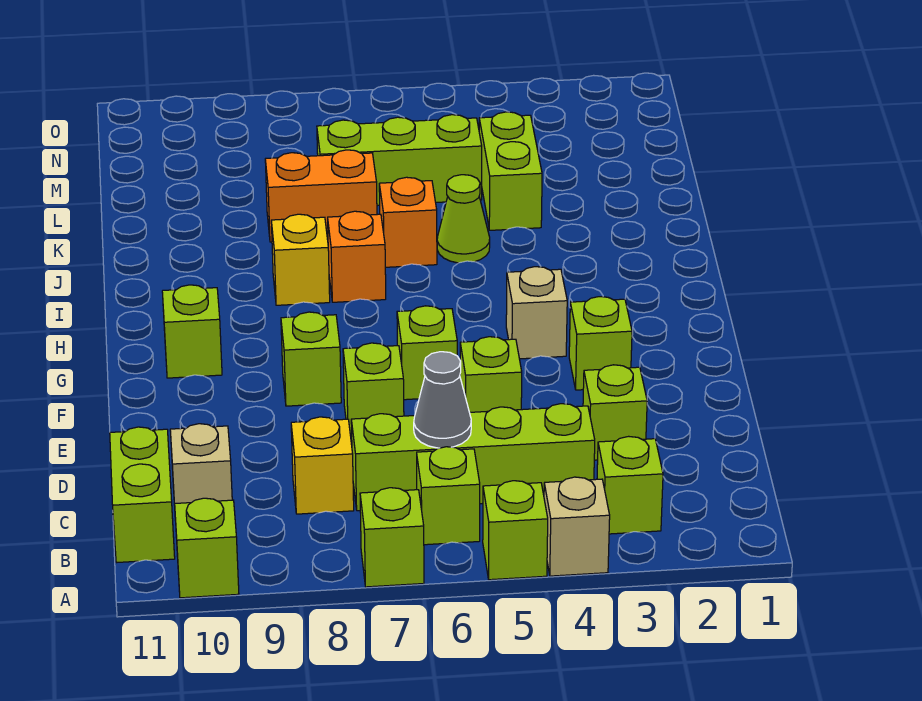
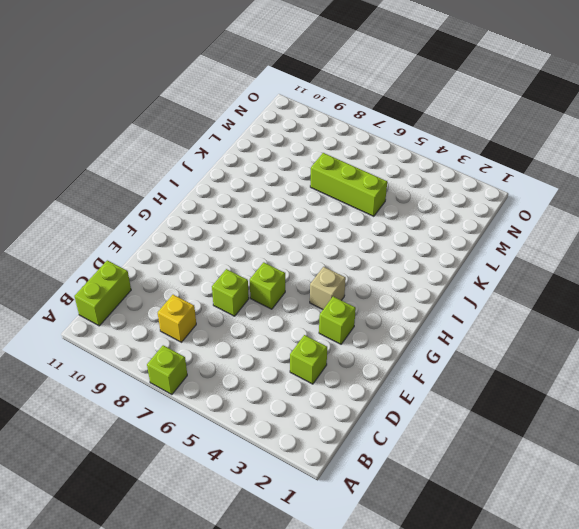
none -> tan brick A4 level 1
none -> lime brick A5 level 1
none -> lime brick A10 level 1

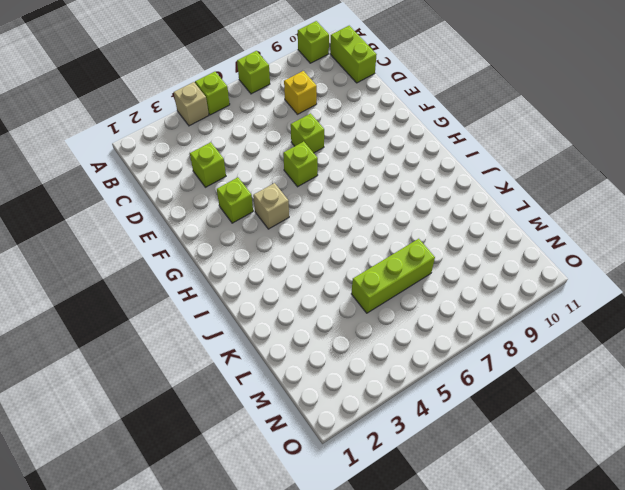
none -> lime brick B3 level 1
none -> lime brick B6 level 1
none -> lime brick C4:C7 level 1

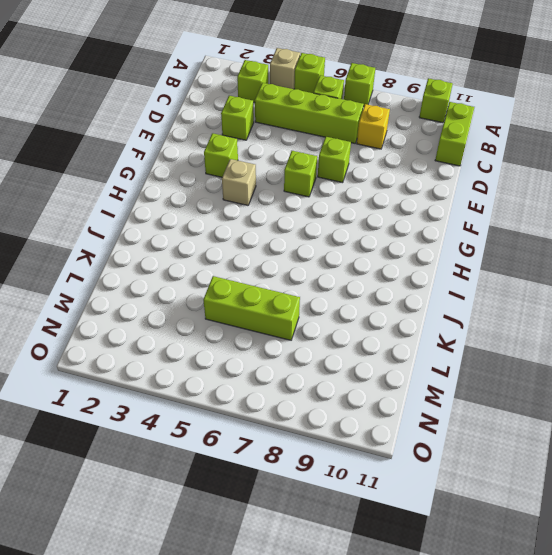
none -> tan brick C10 level 1
none -> lime brick E5 level 1
none -> lime brick F8 level 1

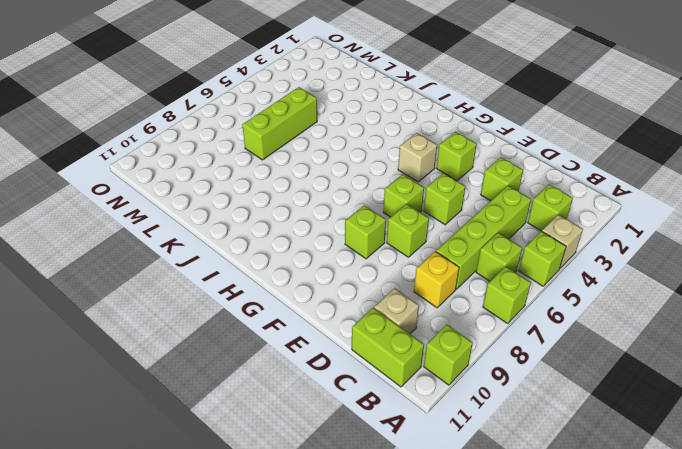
none -> lime brick G10 level 1
none -> orange brick I7 level 1
none -> yellow brick I8 level 1

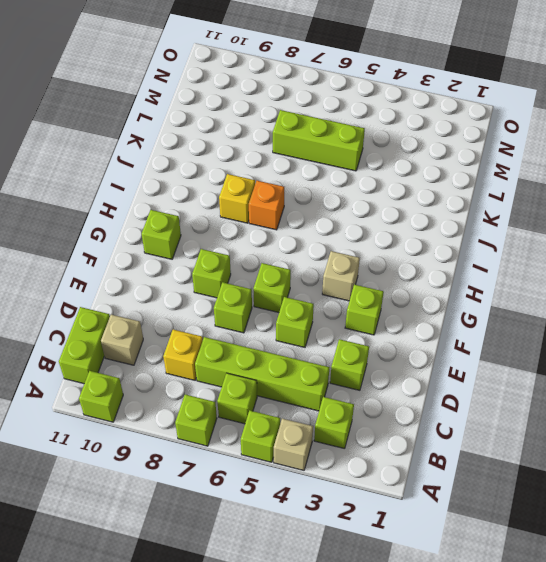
none -> lime cone J5 level 1
none -> orange brick J6 level 1
none -> lime brick K4:L4 level 1

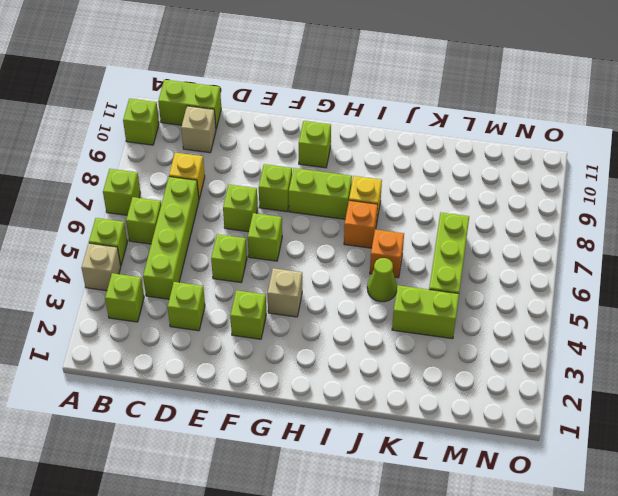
lime brick G8:H8 level 1 -> none
none -> orange brick K7:K8 level 1
none -> grey cone C6 level 2

